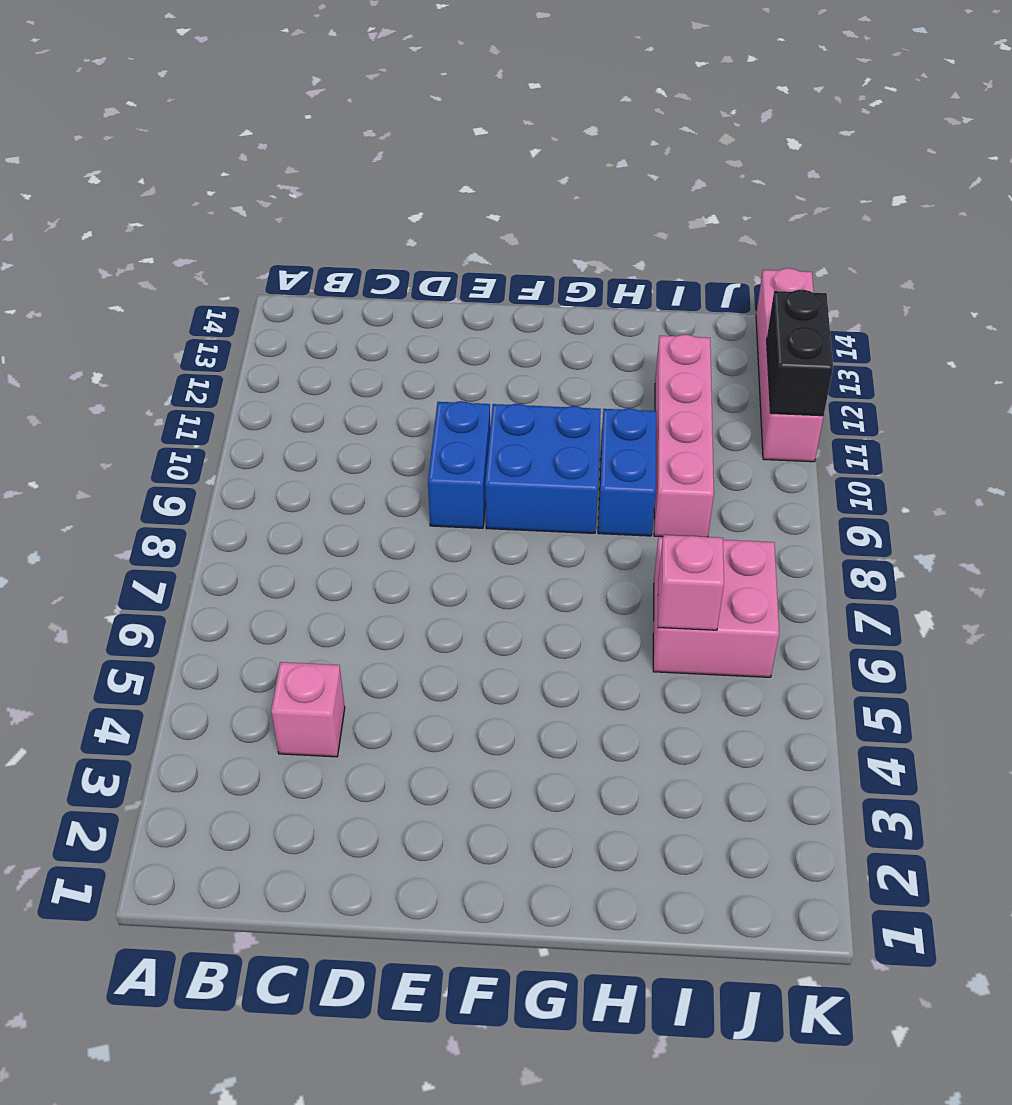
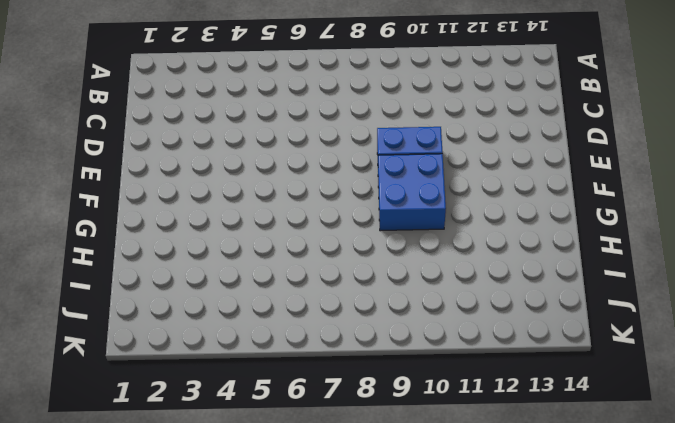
none -> pink brick C4 level 1
none -> blue brick H9:H10 level 1

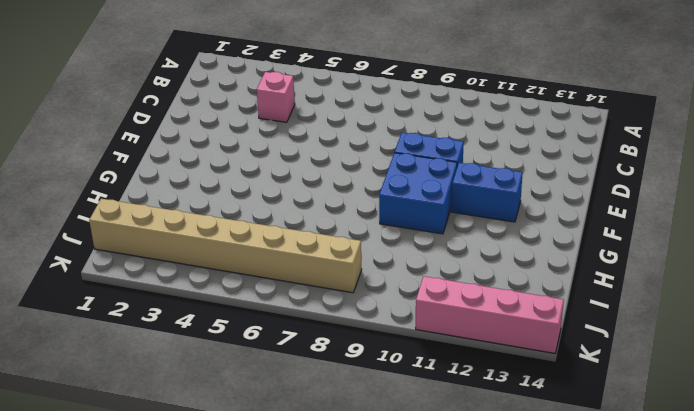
blue brick F11:F12 level 1 -> blue brick H9:H10 level 1
tan brick J1:J8 level 1 -> pink brick I6:J7 level 1
none -> pink brick I9:I12 level 1
none -> pink brick I6 level 2

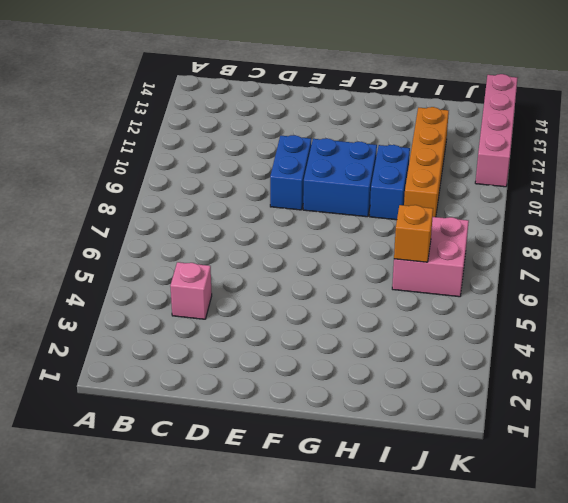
orange brick I6 level 2 -> pink brick I6 level 2
orange brick I9:I12 level 1 -> pink brick I9:I12 level 1
none -> black brick K11:K12 level 2

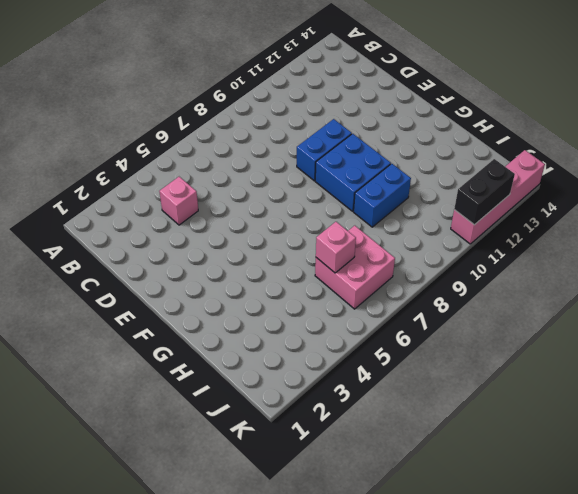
none -> pink brick I9:I12 level 1

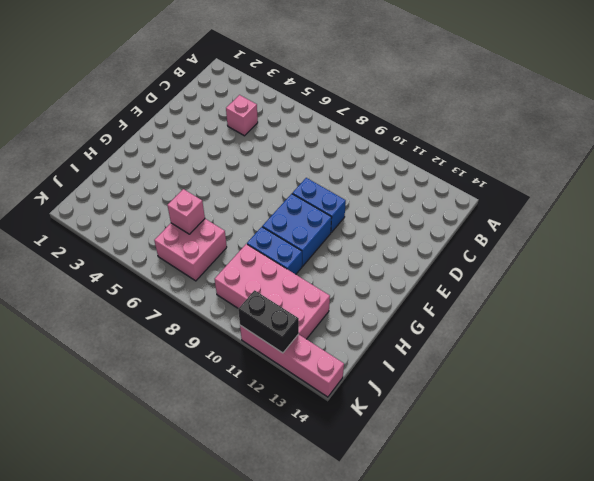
pink brick I9:J12 level 1 -> pink brick I9:I12 level 1

